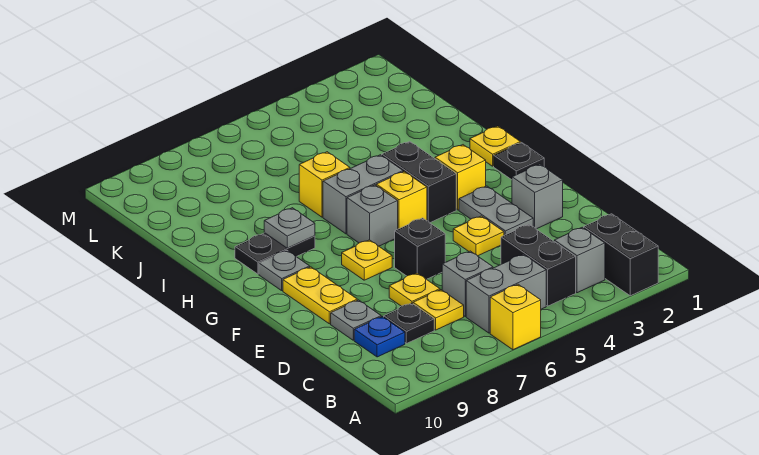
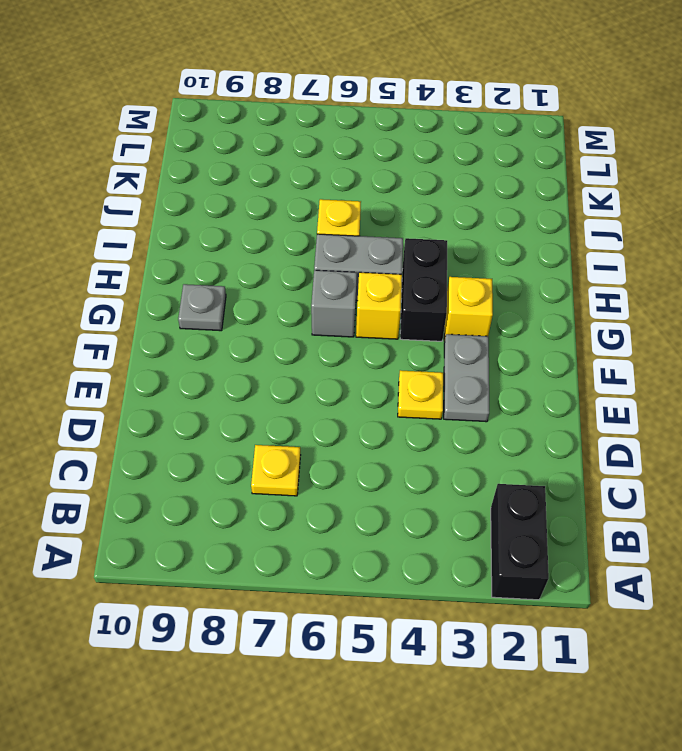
none -> yellow brick A6 level 1
none -> grey brick B3 level 1
none -> black brick B4:C4 level 1

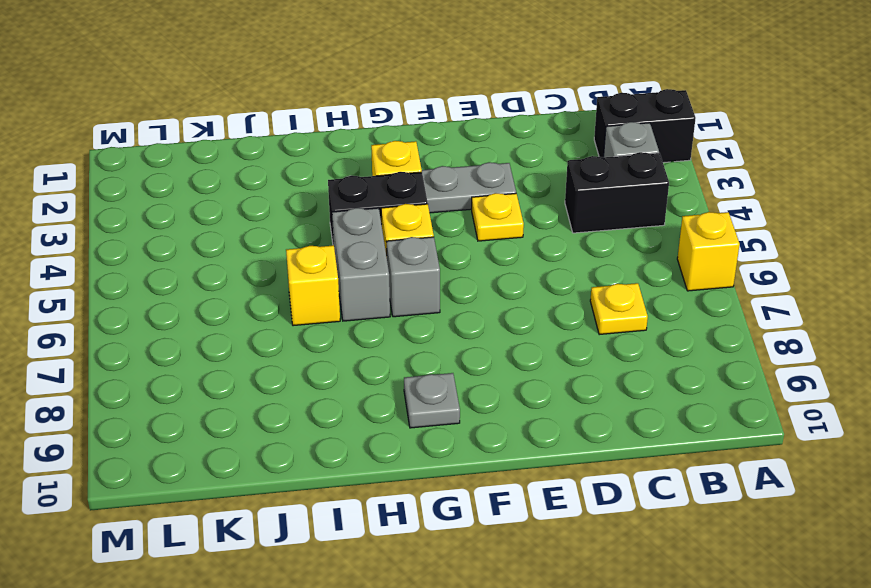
none -> grey brick B5:B6 level 1
none -> grey brick C6 level 1
none -> black plate C8 level 1

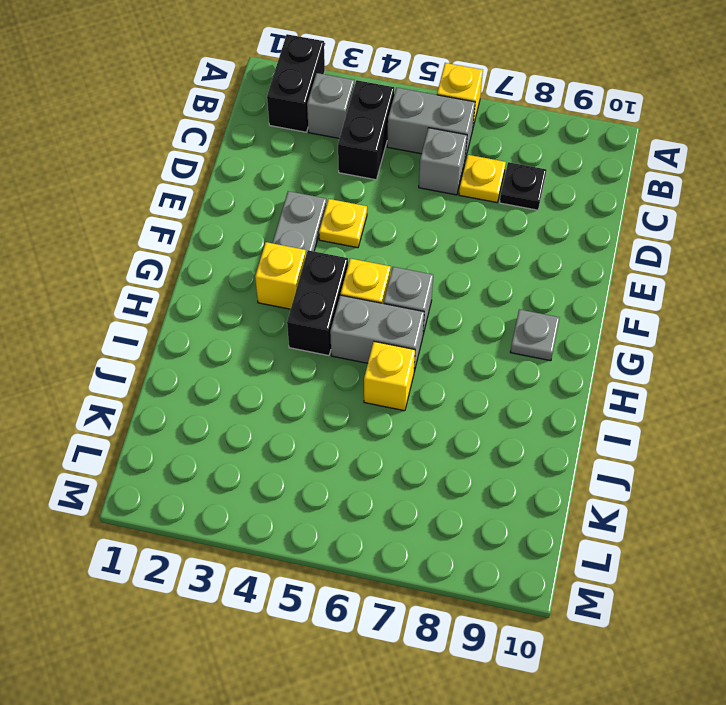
none -> blue plate C9 level 1
none -> yellow plate D7 level 1
none -> grey plate D9 level 1

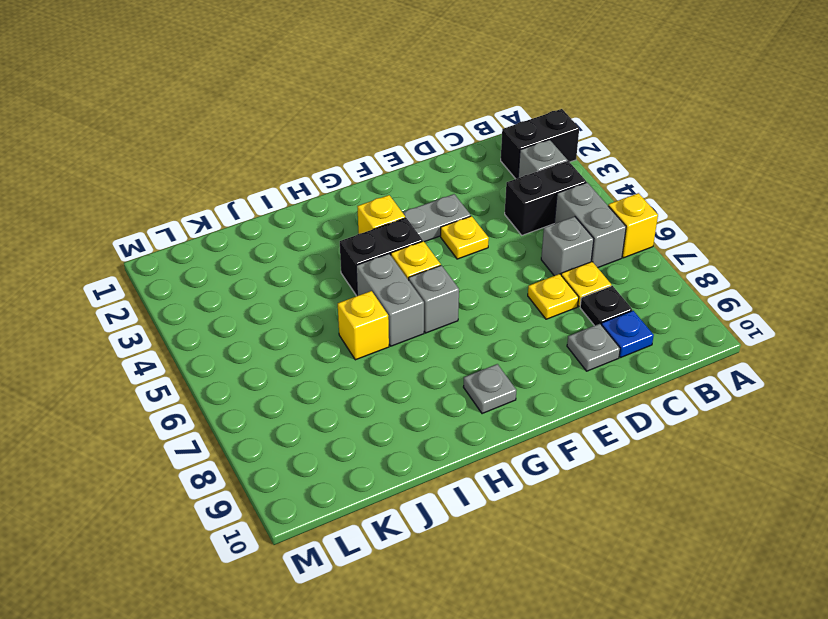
none -> grey brick E2 level 1
none -> black brick E6 level 1
none -> yellow plate E9:F9 level 1

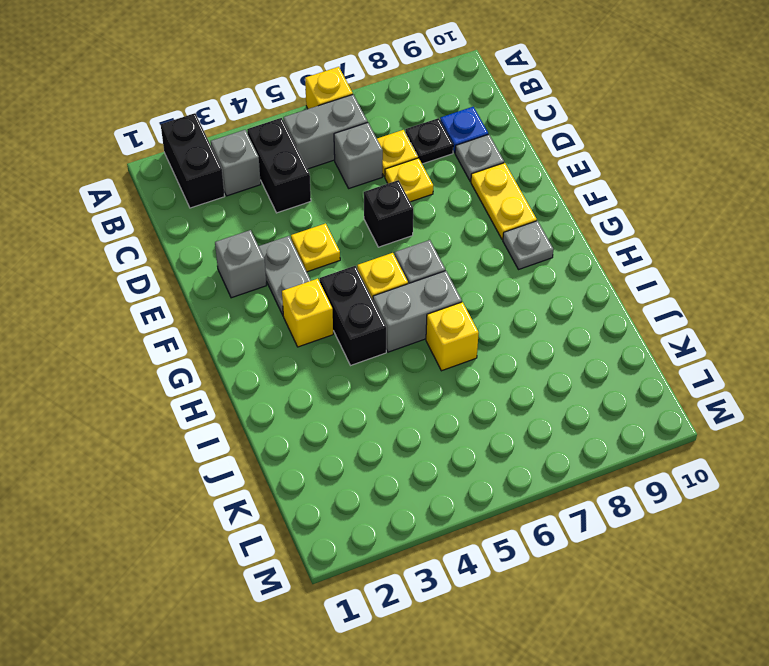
none -> yellow plate F7 level 1
none -> black plate G1 level 1
none -> yellow plate H1 level 1

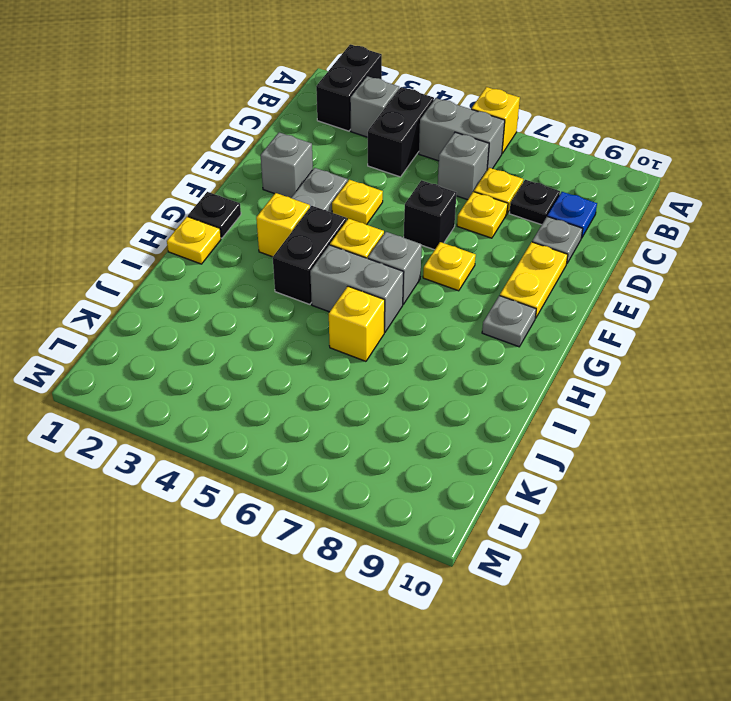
none -> black plate H8:H9 level 1
none -> grey plate H8 level 2

